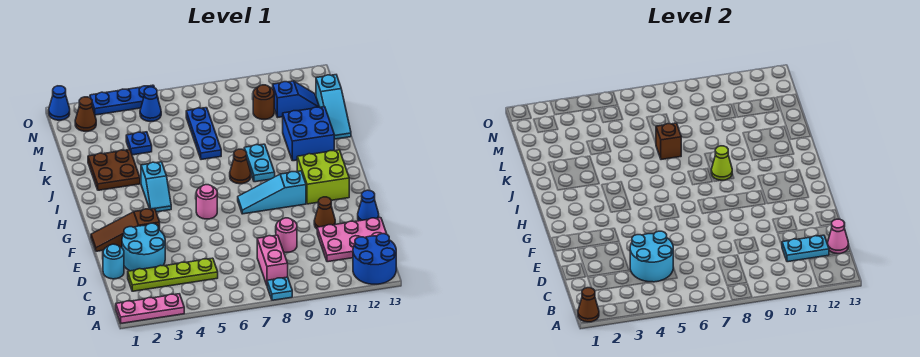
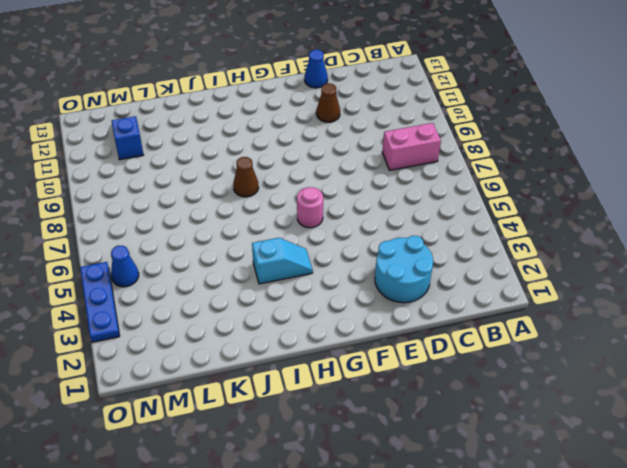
none -> pink plate A1:A3 level 1
none -> cyan plate A8 level 1
none -> blue round brick A12:B13 level 1
none -> lime plate C2:C5 level 1

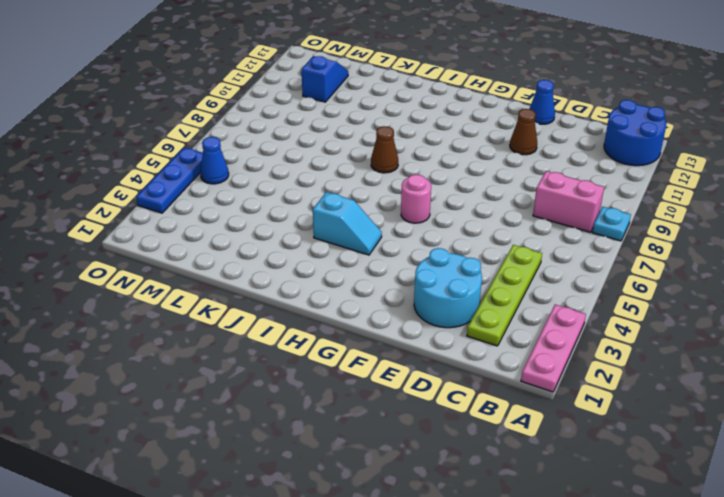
none -> pink plate C11:D13 level 1
none -> cyan round brick D1 level 1
none -> pink round brick D9 level 1
none -> brown slope F1:F3 level 1 top 3

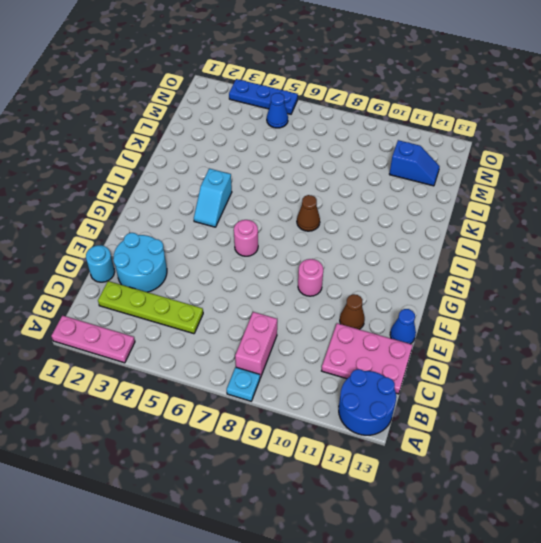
pink round brick F9 level 1 -> pink round brick D9 level 1
none -> brown slope F1:F3 level 1 top 3
none -> cyan slope G8:G10 level 1 top 10
none -> lime brick G11:H12 level 1
none -> cyan plate I9:J9 level 1

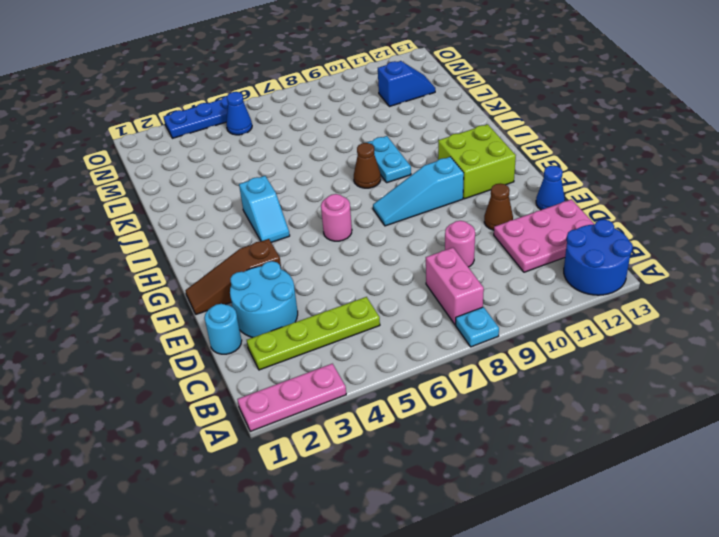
none -> brown plate J2:K3 level 1
none -> blue brick J11:K12 level 1
none -> blue plate K7:M7 level 1
none -> cyan slope K13:M13 level 1 top M

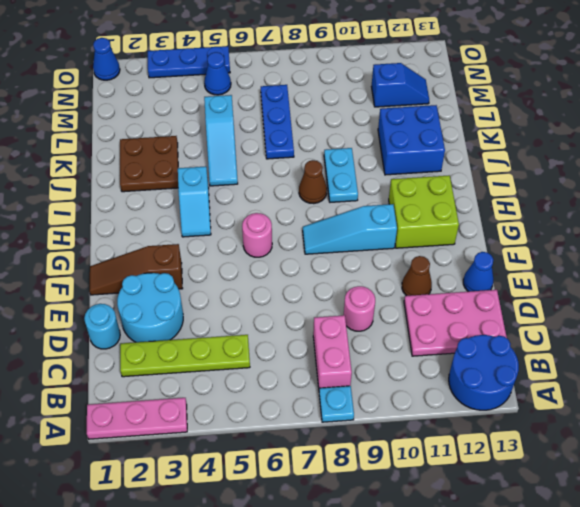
cyan slope J5:L5 level 1 top L -> cyan slope K13:M13 level 1 top M
none -> blue plate L4 level 1
none -> brown round brick M10 level 1
none -> brown cone N2 level 1
none -> brown cone A1 level 2

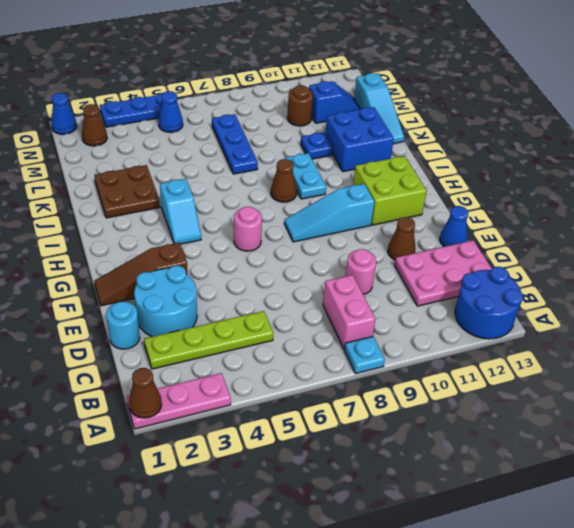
blue plate K10 level 1 -> blue plate L4 level 1
none -> cyan round brick C4:D5 level 2
none -> cyan plate C11:C12 level 2
none -> pink cone C13 level 2
none -> lime cone I9 level 2

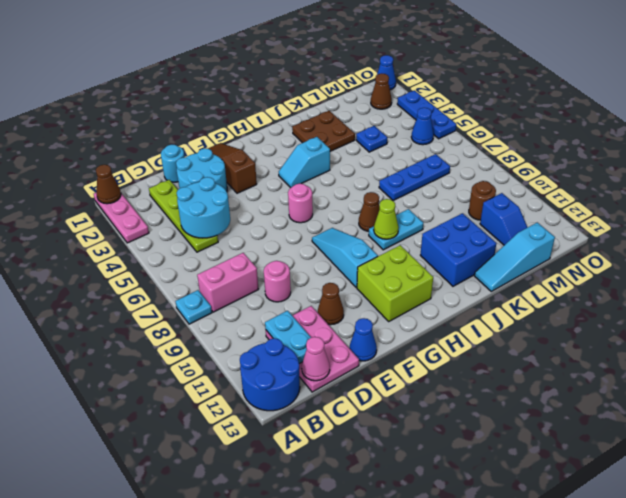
none -> brown brick K7 level 2

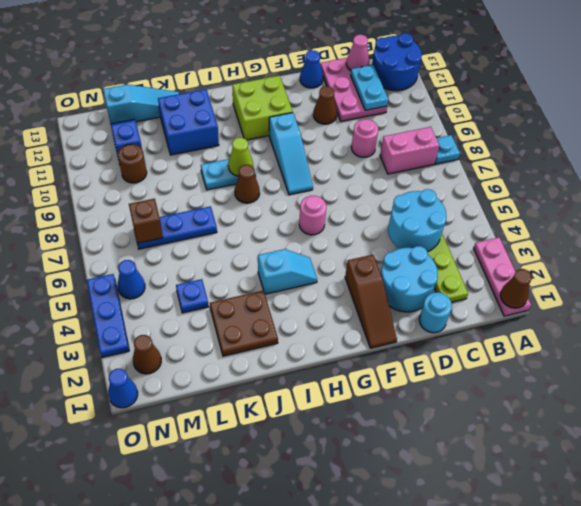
brown brick M7 level 2 -> brown brick K7 level 2

